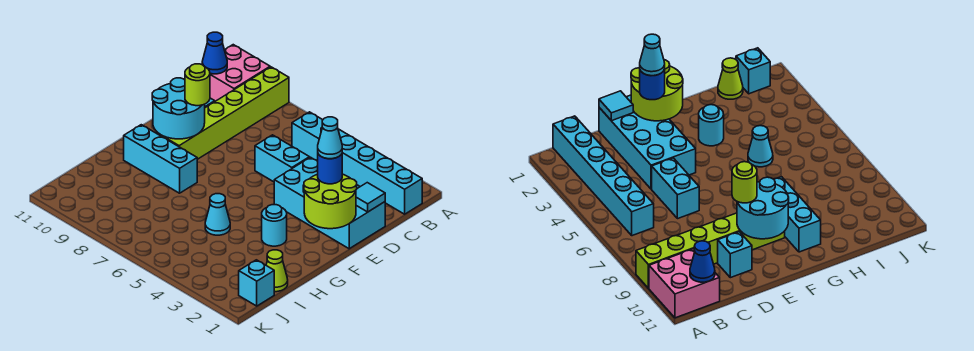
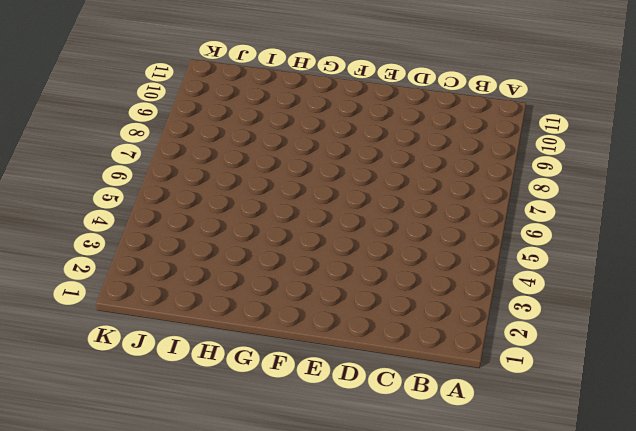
none -> lime brick A9:F9 level 1
none -> pink brick A10:B11 level 1
none -> cyan brick B1:B6 level 1

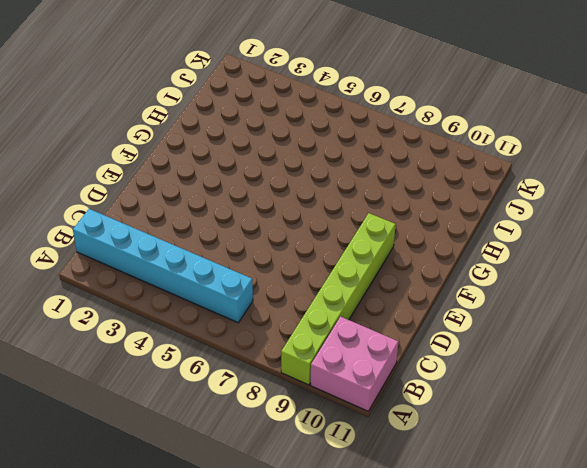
none -> cyan brick D1:E4 level 1
none -> cyan brick D5:D6 level 1
none -> cyan brick D10 level 1

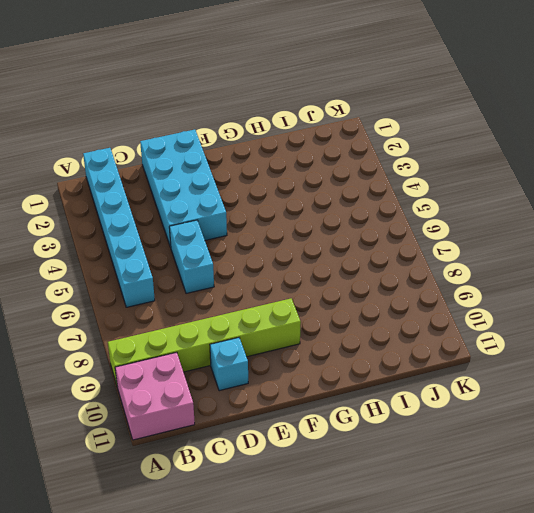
none -> cyan round brick G3 level 1
none -> cyan brick G8:G10 level 1
none -> cyan cone H5 level 1

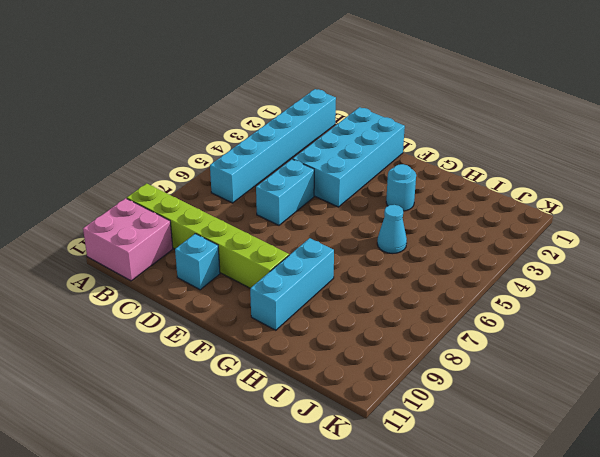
none -> lime cone I1 level 1
none -> cyan brick J1 level 1
none -> blue cone B11 level 2

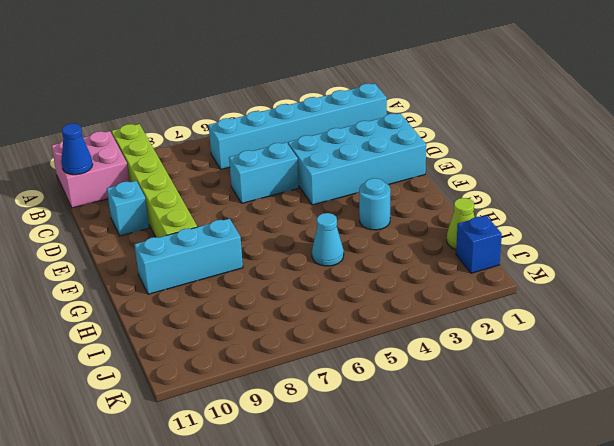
blue brick J1 level 1 -> cyan brick J1 level 1
none -> cyan tile D1 level 2
none -> lime round brick E1:F2 level 2
none -> cyan round brick E9:F10 level 2

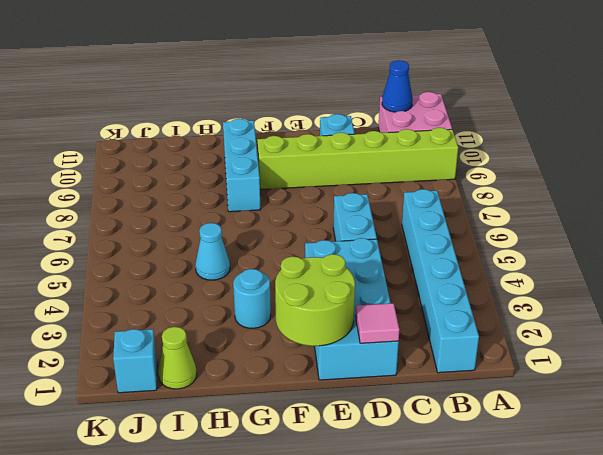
pink tile D1 level 2 -> cyan tile D1 level 2
none -> cyan round brick E9:F10 level 2
none -> blue round brick E2 level 3
none -> lime round brick E9 level 3

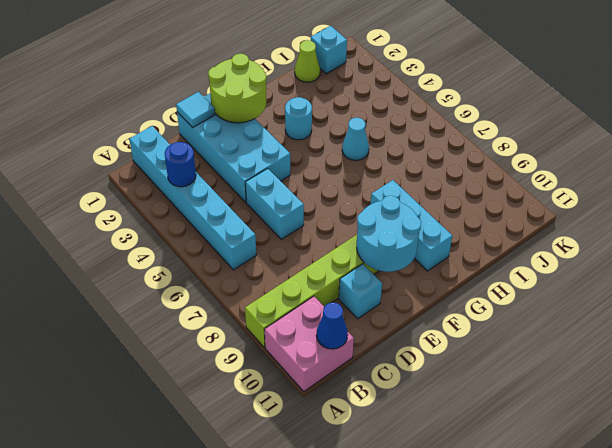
blue round brick B3 level 2 -> blue round brick E2 level 3
none -> lime round brick E9 level 3
none -> cyan cone E2 level 4

